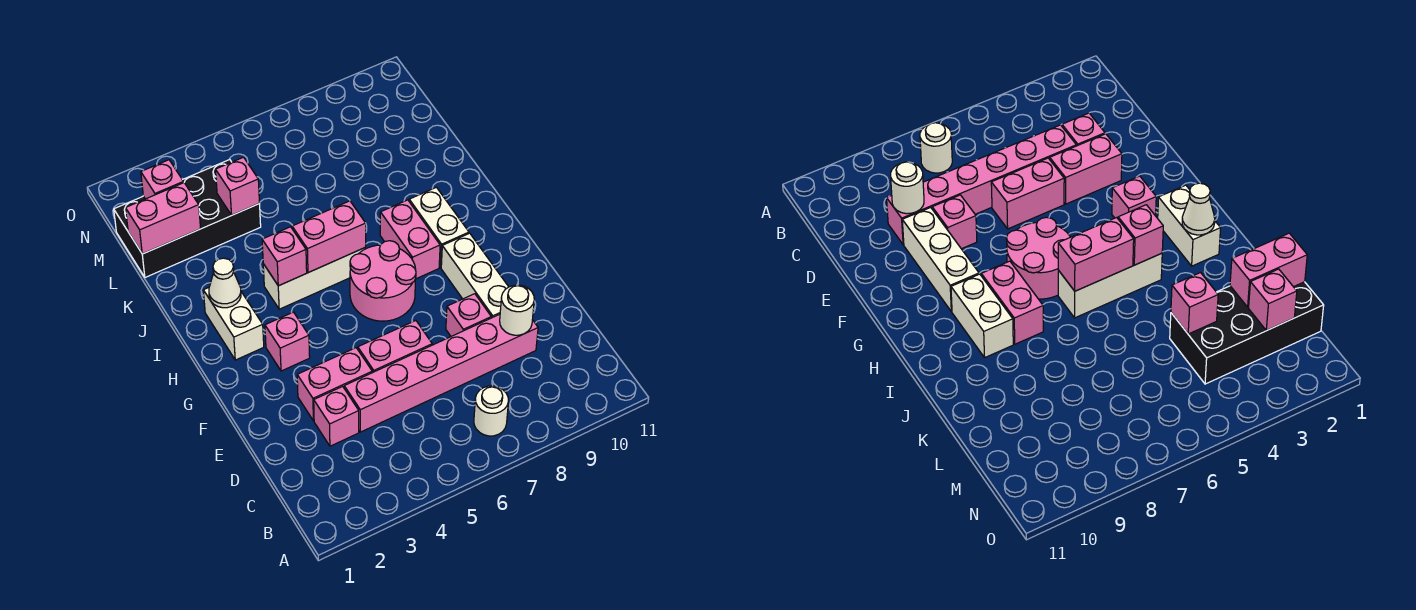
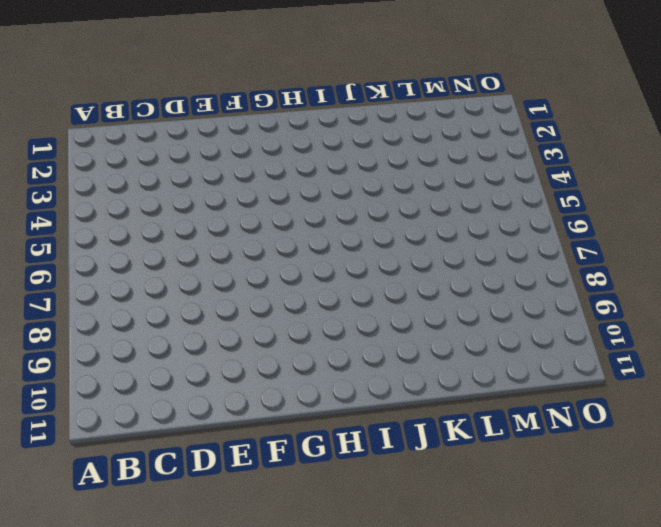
none -> white round brick B7 level 1
none -> pink brick D3 level 1
none -> pink brick D4:D9 level 1

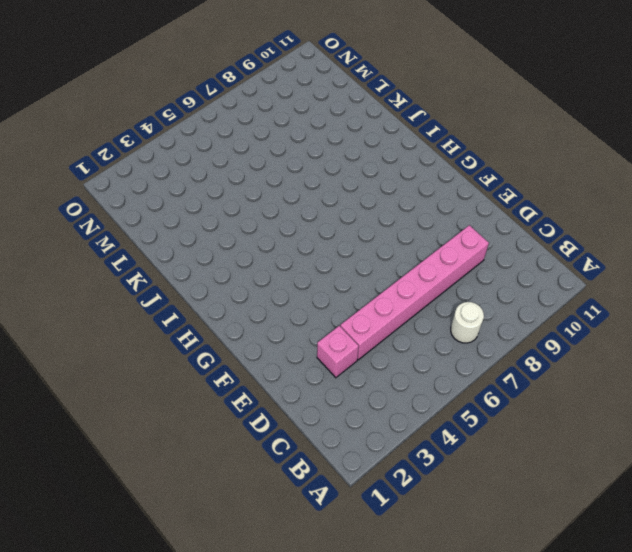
none -> pink brick E3:E4 level 1
none -> pink brick E5:E6 level 1
none -> pink brick E8 level 1

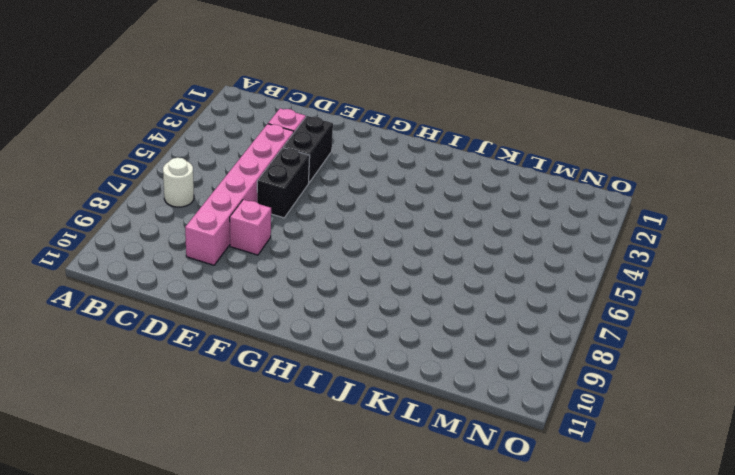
black brick E3:E4 level 1 -> pink brick E3:E4 level 1
black brick E5:E6 level 1 -> pink brick E5:E6 level 1
none -> white brick E9:G9 level 1
none -> pink brick G3 level 1
none -> pink round brick G6:H7 level 1

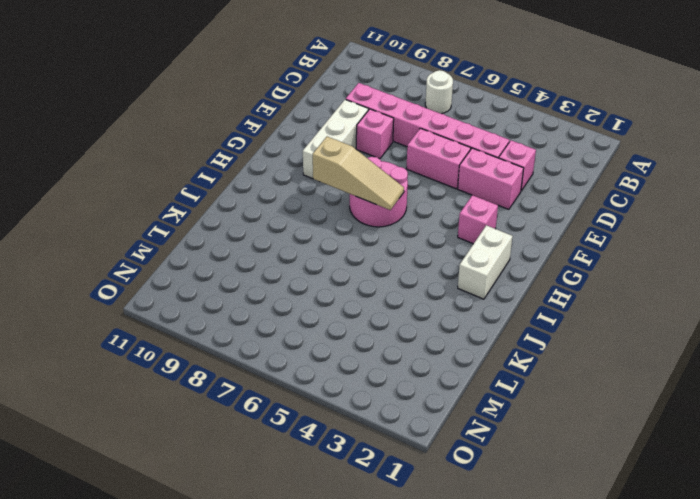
tan slope H6:H8 level 2 top 8 -> none
none -> pink brick H8:I8 level 1
none -> white brick H9:I9 level 1
none -> white brick I4:I6 level 1

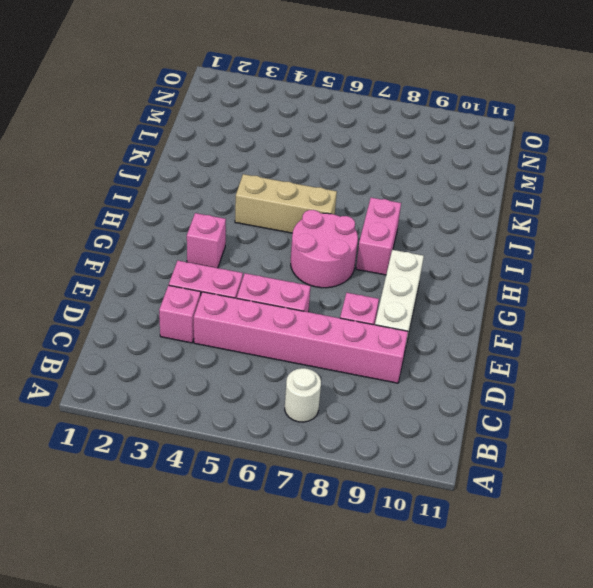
tan brick I4:I6 level 1 -> white brick I4:I6 level 1
none -> white brick H2:I2 level 1
none -> white brick H9:I9 level 1
none -> black brick L1:M4 level 1

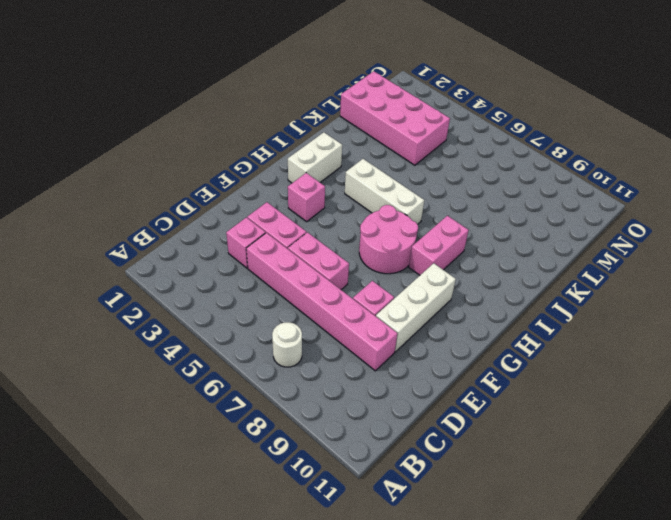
pink brick L1:M4 level 1 -> black brick L1:M4 level 1
none -> white brick H9:I9 level 1
none -> white round brick D9 level 2
none -> white cone I2 level 2

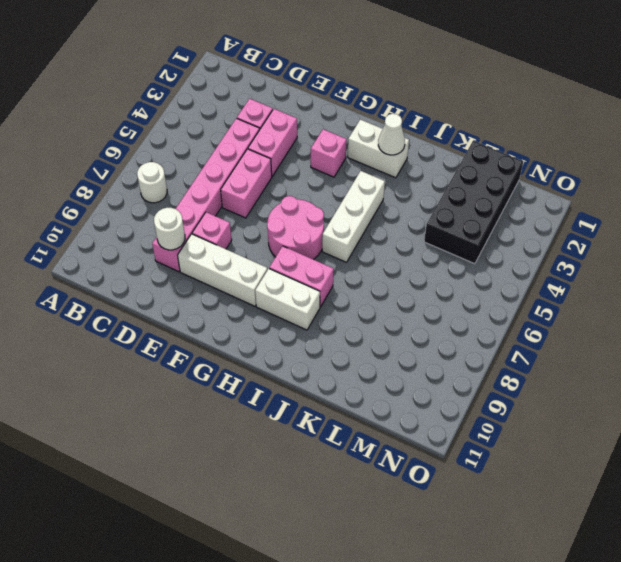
none -> pink brick I4 level 2
none -> pink brick I5:I6 level 2
none -> pink brick L1:L2 level 2

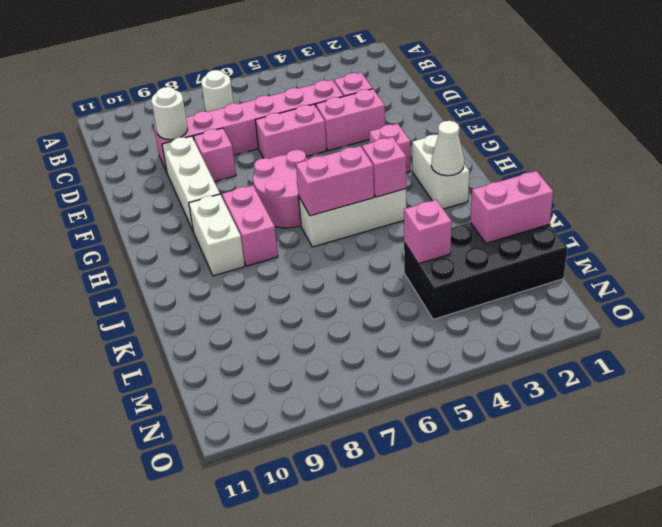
none -> pink brick M2 level 2

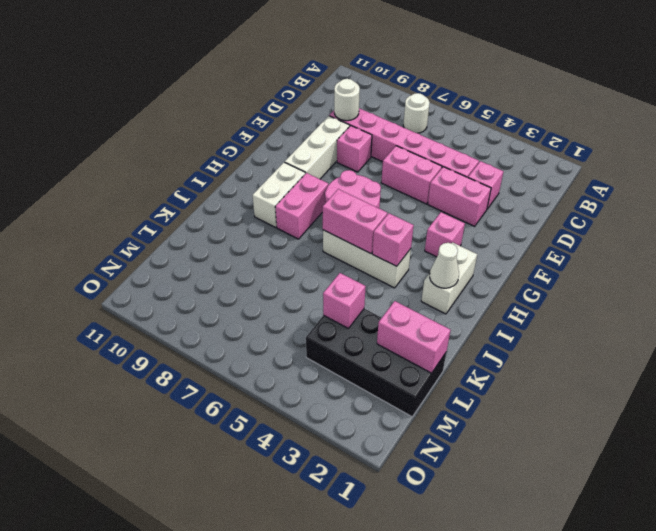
none -> pink brick M2 level 2

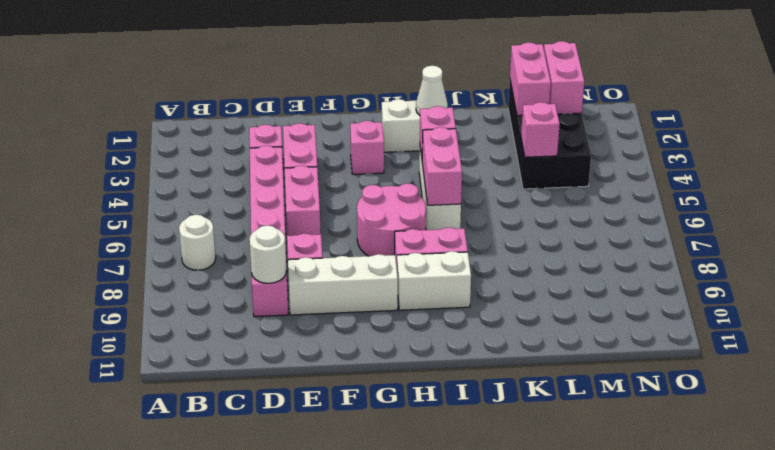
pink brick M1:M2 level 2 -> pink brick M2 level 2

